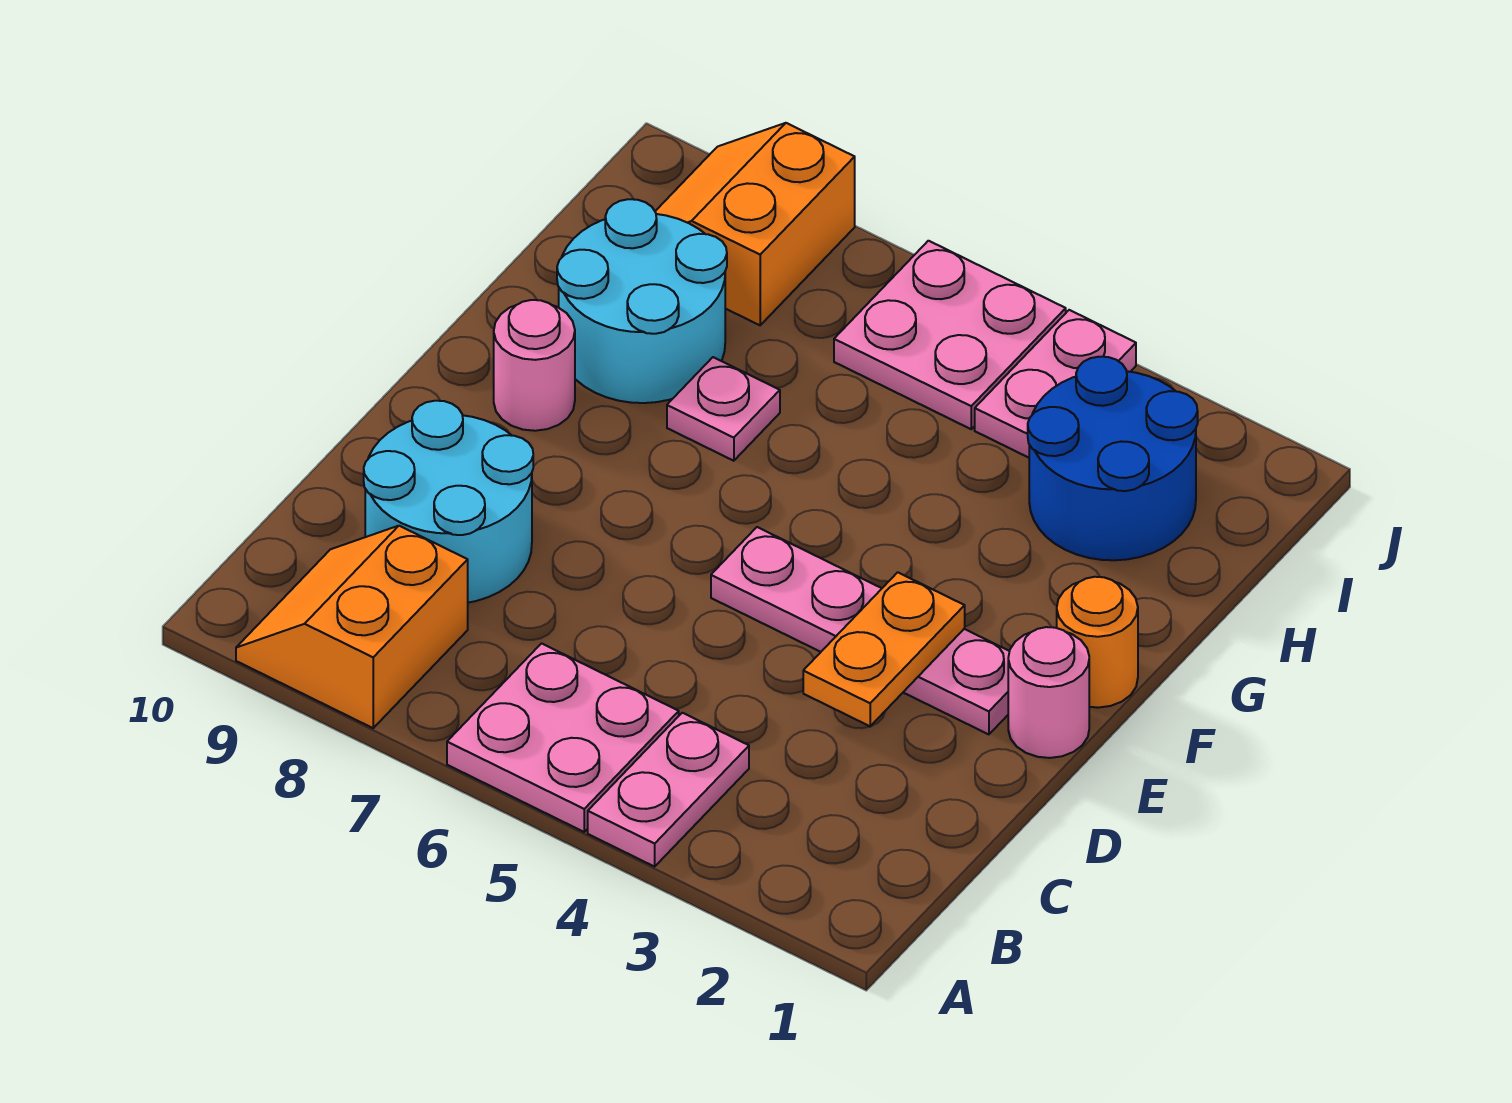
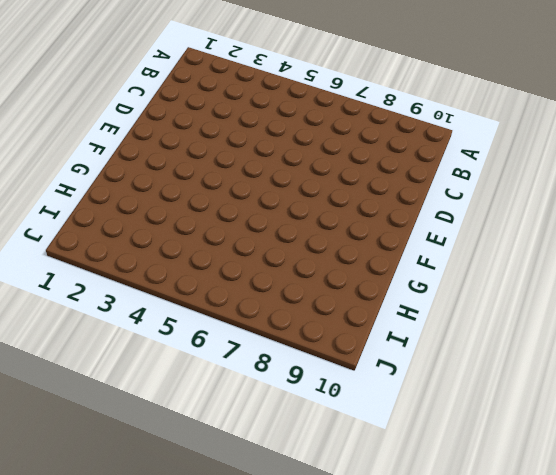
none -> pink plate A4:B4 level 1
none -> pink plate A5:B6 level 1
none -> orange slope A8:B9 level 1 top 8

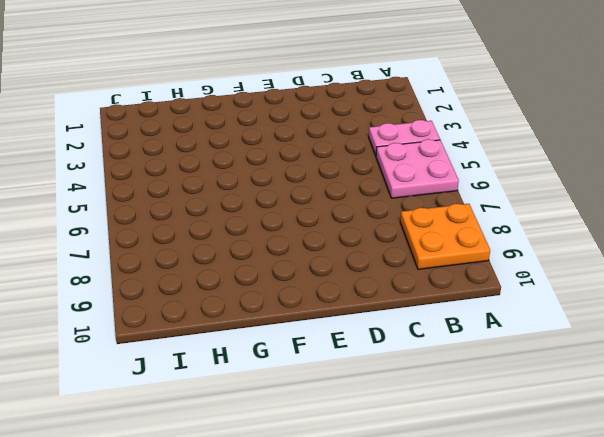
orange plate A8:B9 level 1 -> orange slope A8:B9 level 1 top 8
none -> cyan round brick C8:D9 level 1
none -> pink round brick E1 level 1
none -> pink plate E2:E5 level 1

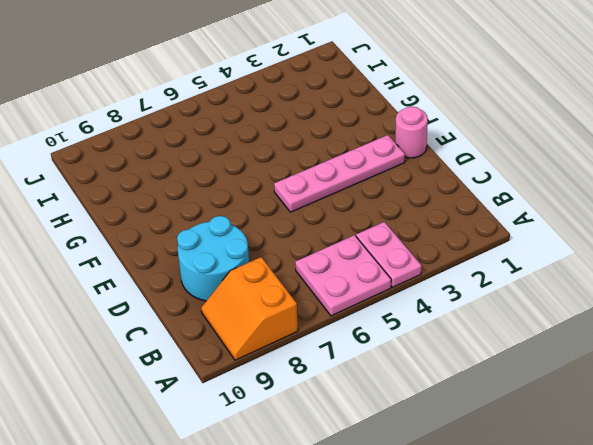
none -> orange round brick F1 level 1
none -> pink round brick F9 level 1
none -> pink plate G7 level 1

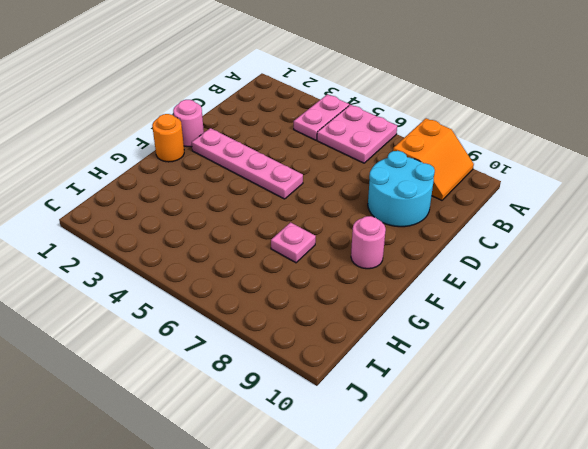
none -> cyan round brick G8:H9 level 1
none -> blue round brick H2:I3 level 1
none -> pink plate I4:J4 level 1

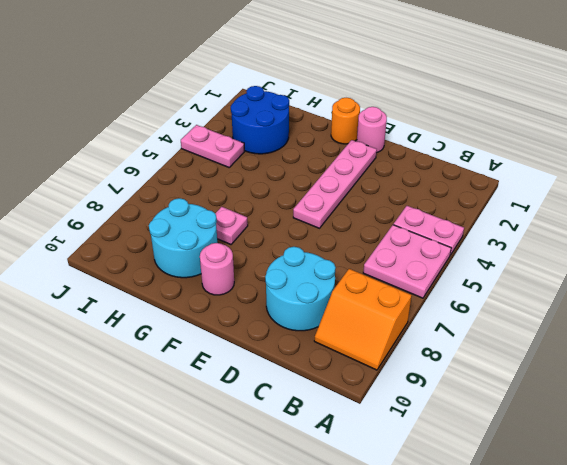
none -> pink plate I5:J6 level 1
none -> orange slope I8:J9 level 1 top 8
none -> orange plate D3:E3 level 2

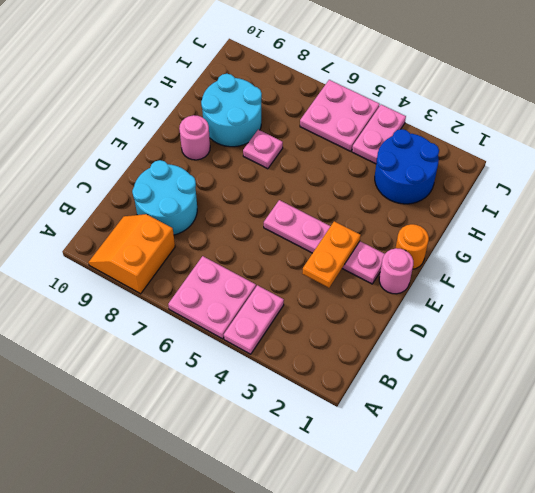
none -> orange slope I8:J9 level 1 top 8

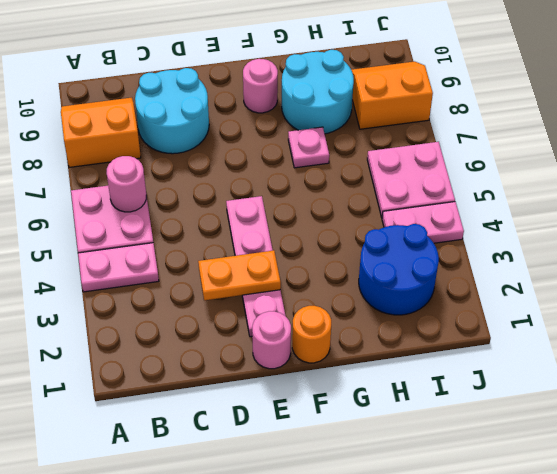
pink round brick B6 level 2 -> none

